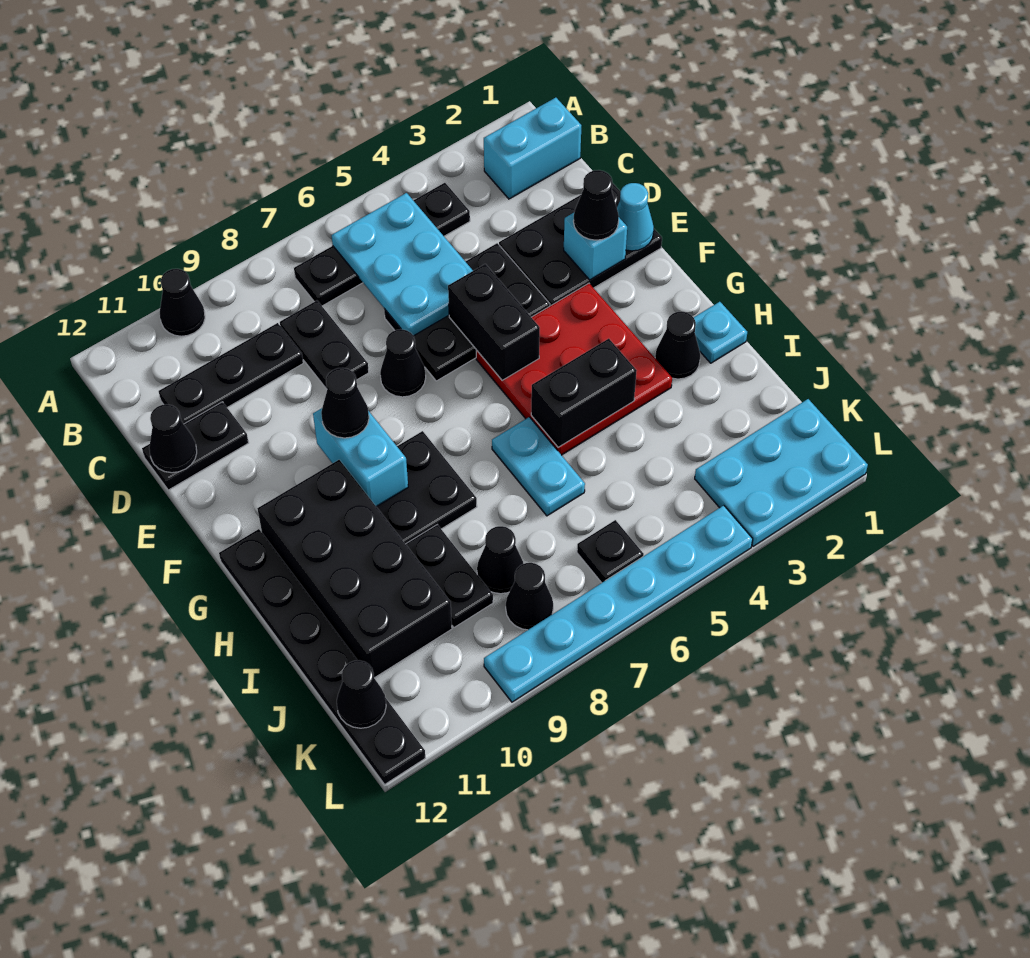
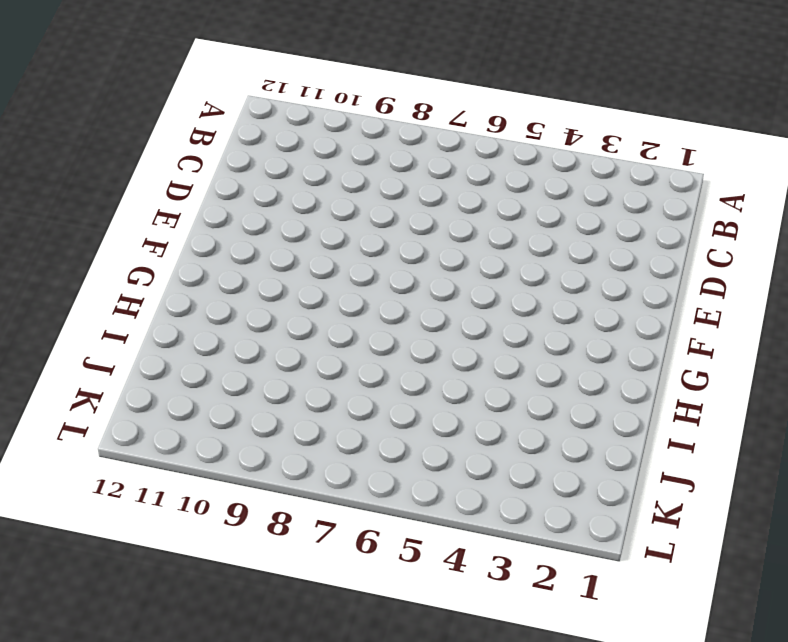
none -> black cone A10 level 1
none -> cyan brick B1:B2 level 1
none -> black plate B4:B7 level 1
none -> black plate C8:D8 level 1

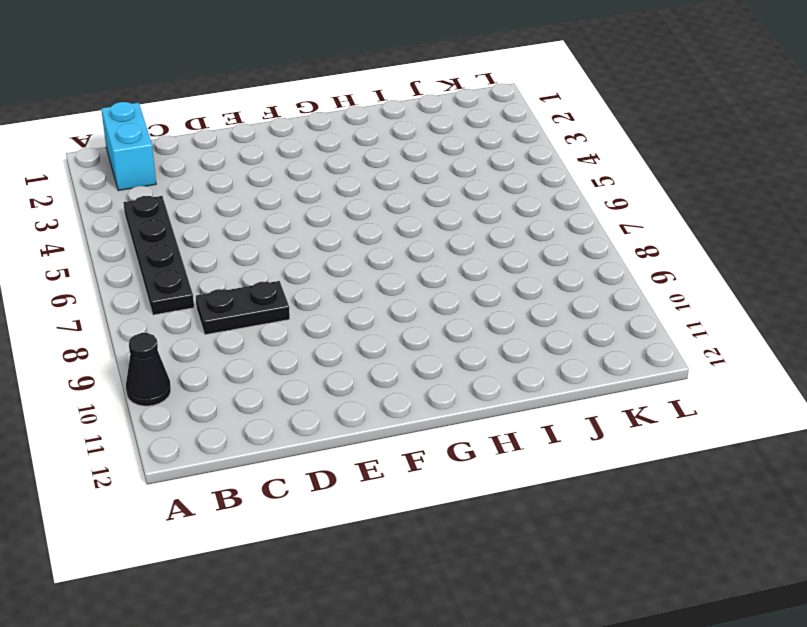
none -> black plate C9:C11 level 1
none -> black plate D1:E3 level 1
none -> black plate D4:E6 level 1
none -> black plate D11:D12 level 1

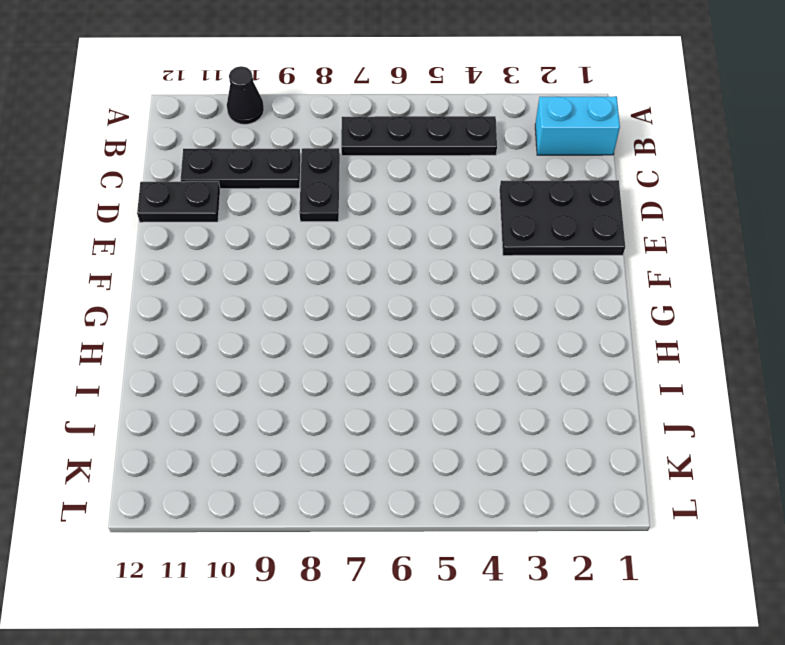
none -> black plate D4:E6 level 1
none -> black cone E7 level 1
none -> red plate F3:H5 level 1
none -> black plate G8:H9 level 1

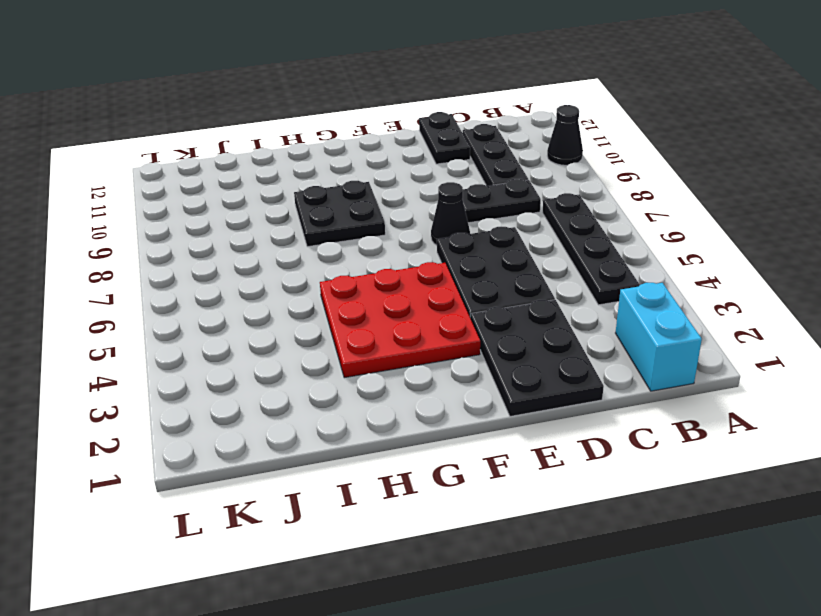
none -> black brick G10:J11 level 1
none -> black plate G12:L12 level 1
none -> cyan plate H1 level 1
none -> black cone H2 level 1

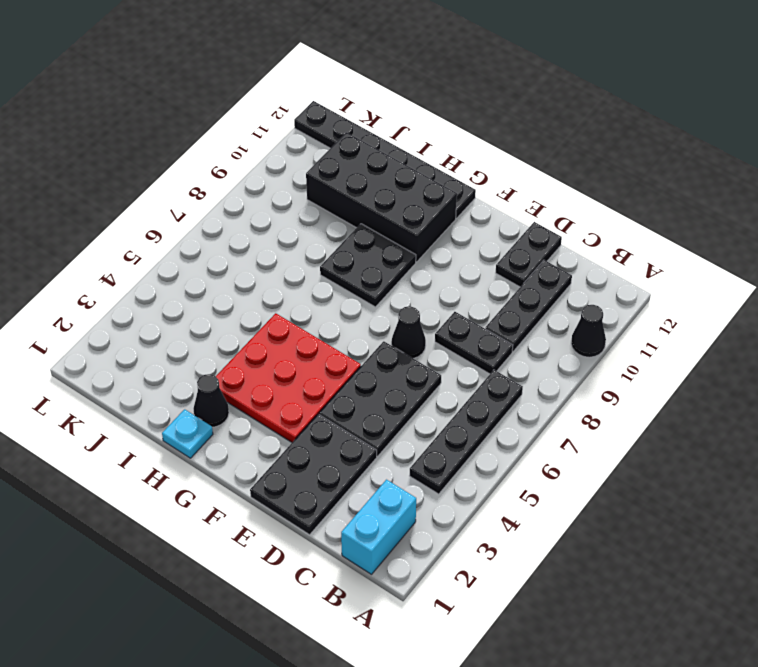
none -> cyan plate H6:I6 level 1
none -> black plate I9:J9 level 1
none -> black cone J8 level 1
none -> cyan plate K1:L3 level 1

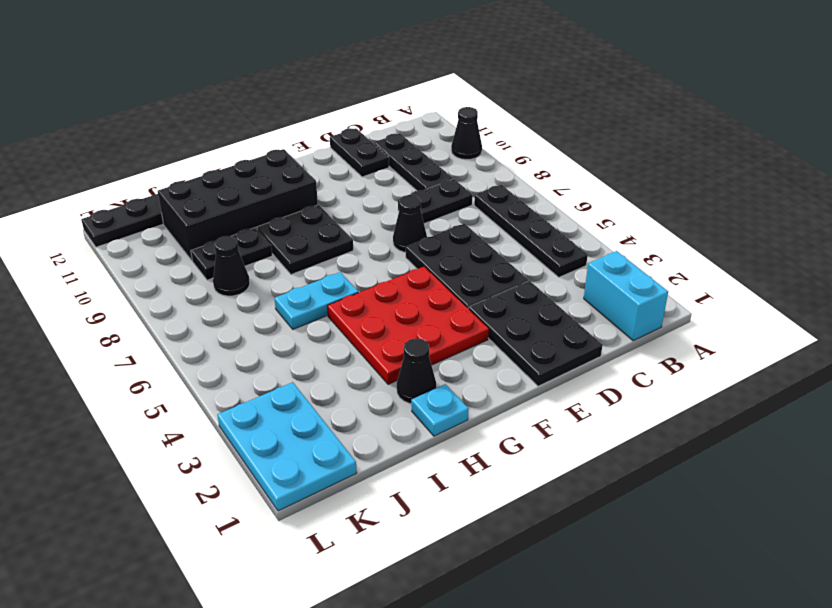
none -> black plate K6 level 1
none -> black cone K8 level 1
none -> cyan plate L4:L9 level 1
none -> cyan plate B5:D6 level 2

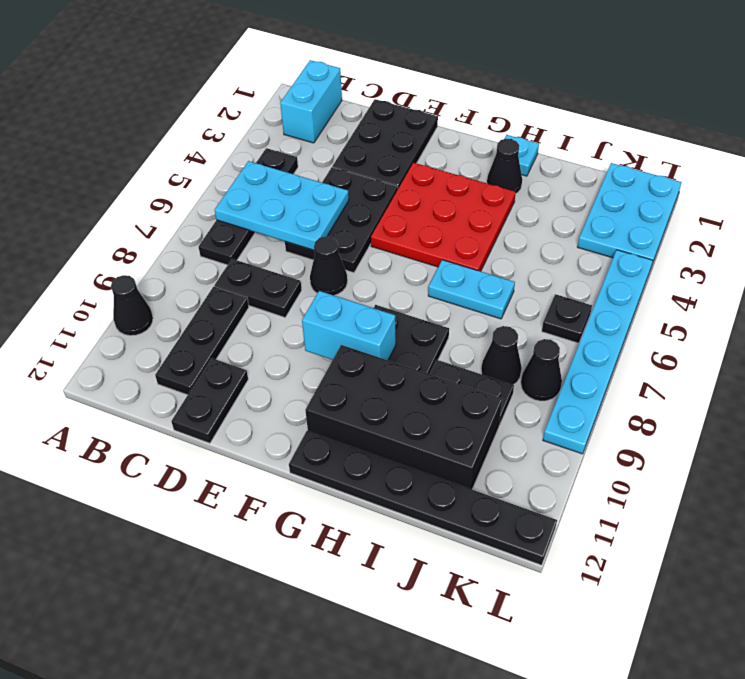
none -> black cone D12 level 2
none -> cyan cone E1 level 2
none -> cyan brick E2 level 2
none -> black brick E5:F5 level 2

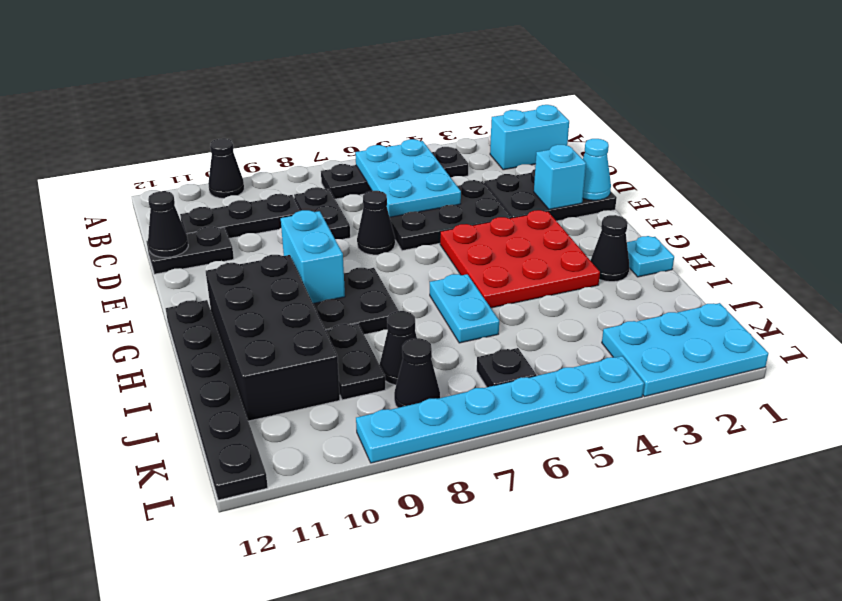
none -> black brick E5:F5 level 2
none -> black brick H4:H5 level 2
none -> black cone K12 level 2
none -> black cone E2 level 3

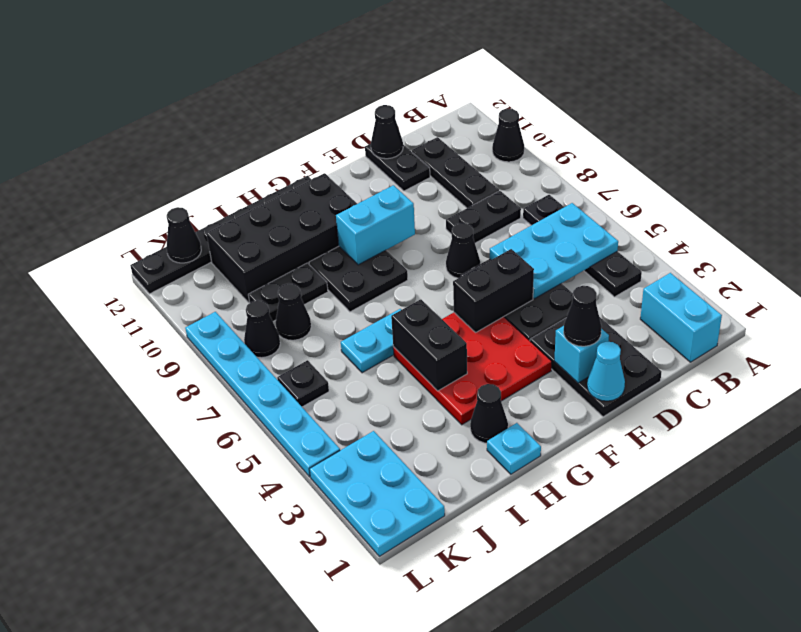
none -> black cone F9 level 3

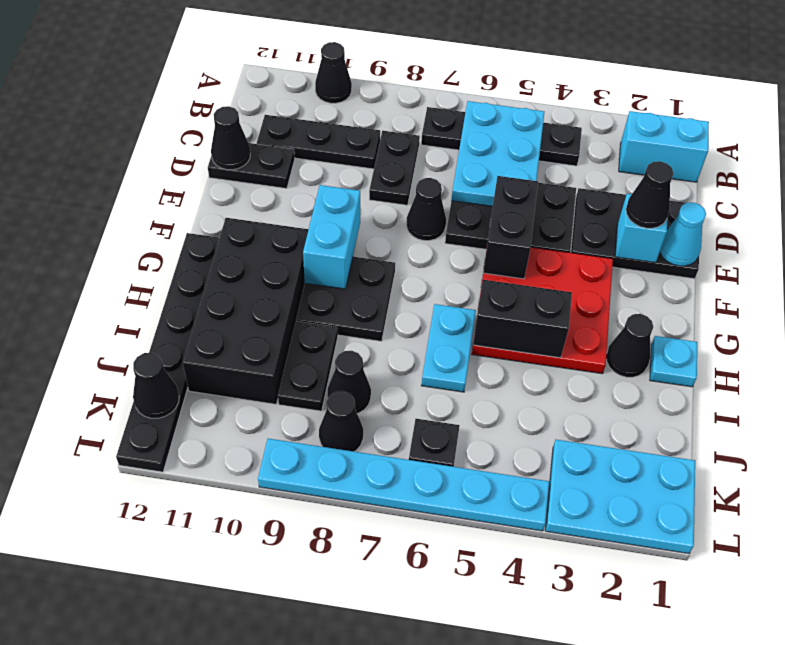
none -> black cone F9 level 3

